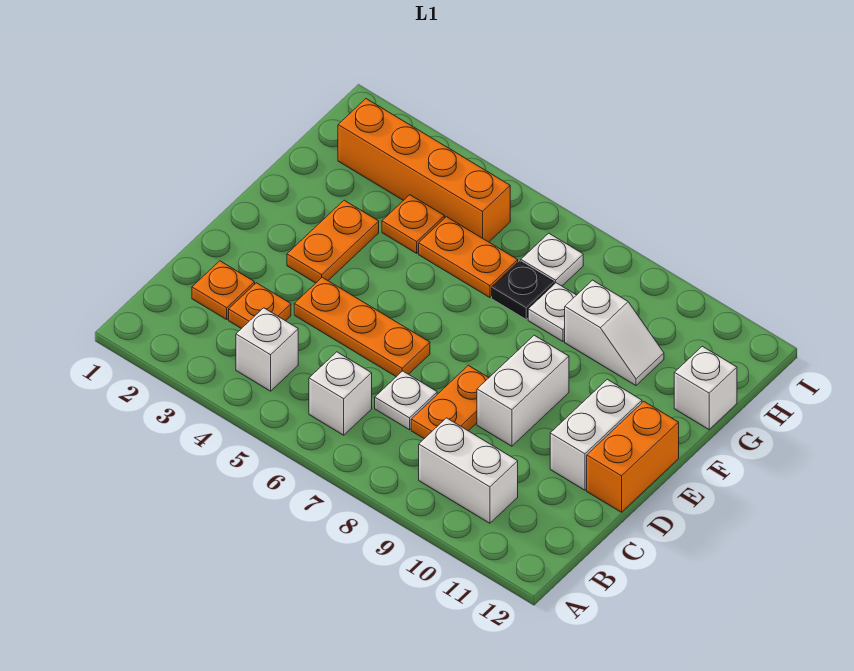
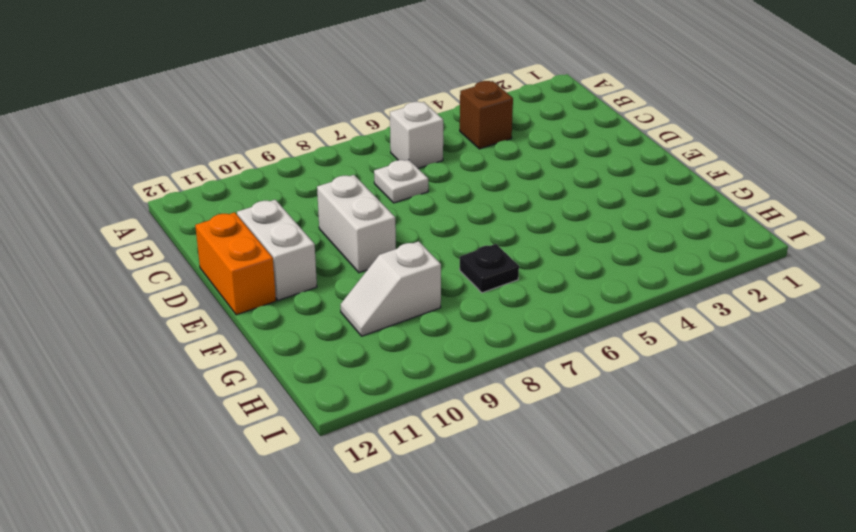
brown brick B4 level 1 -> white brick B4 level 1
none -> white brick B9:B10 level 1
none -> orange plate C2 level 1
none -> orange plate C3 level 1

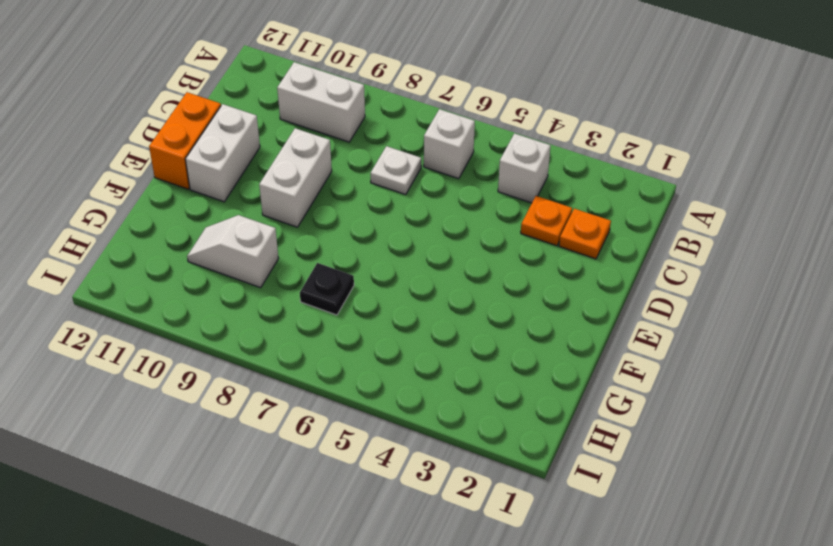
none -> orange plate C8:D8 level 1
none -> orange plate D4:D6 level 1
none -> orange plate E3:F3 level 1

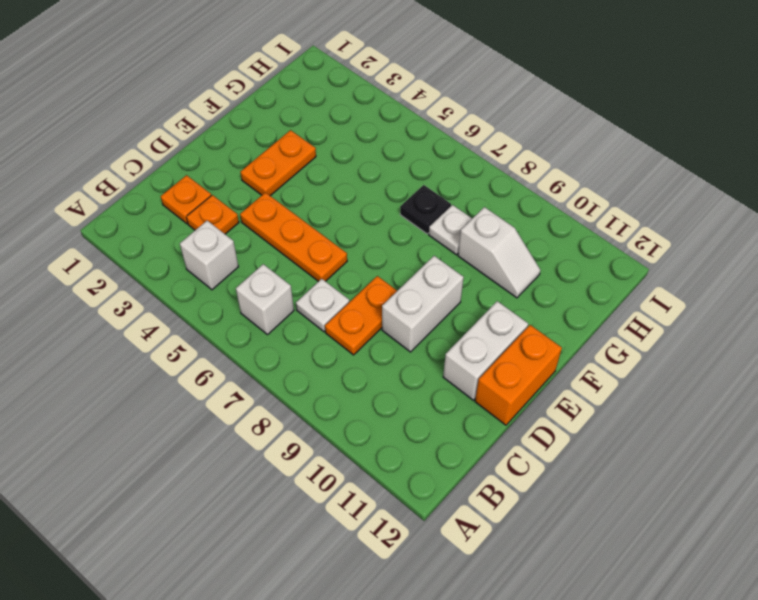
none -> white brick B9:B10 level 1
none -> orange plate G4 level 1
none -> orange plate G5:G6 level 1

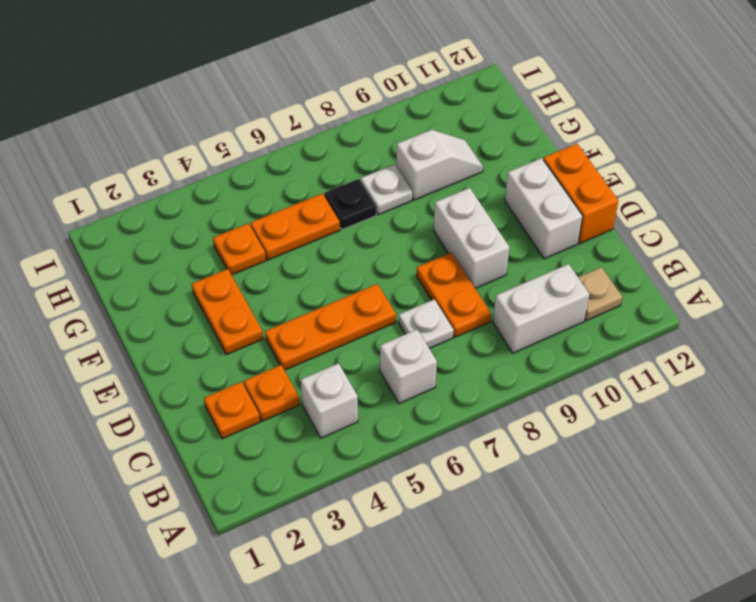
tan plate B11 level 1 -> none
none -> white brick G12 level 1
none -> orange brick H2:H5 level 1
none -> white plate H7 level 1

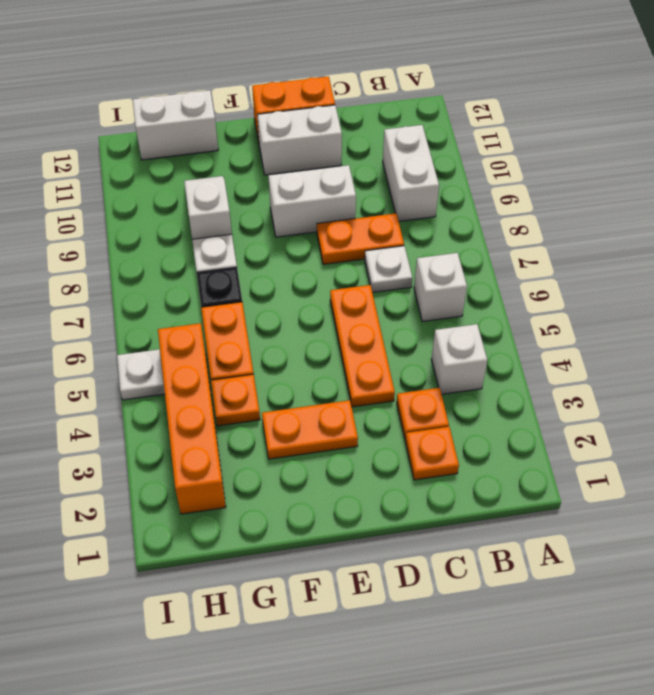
white brick G12:H12 level 1 -> white brick G12 level 1
white plate I5 level 1 -> white plate H7 level 1

